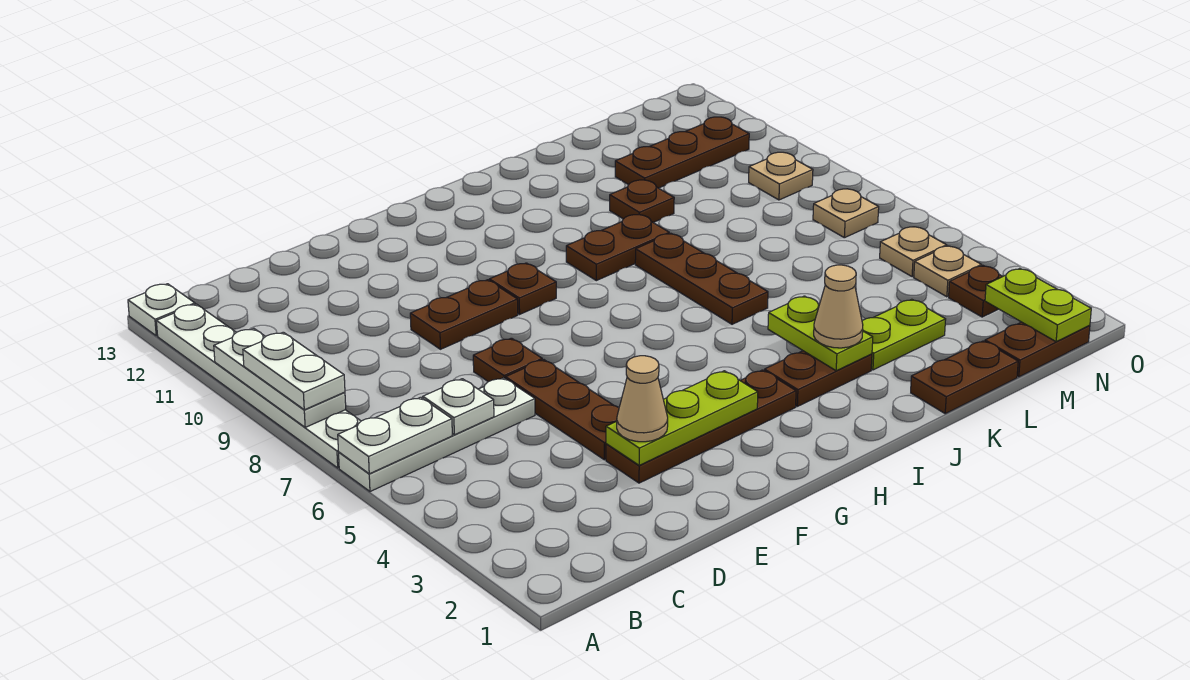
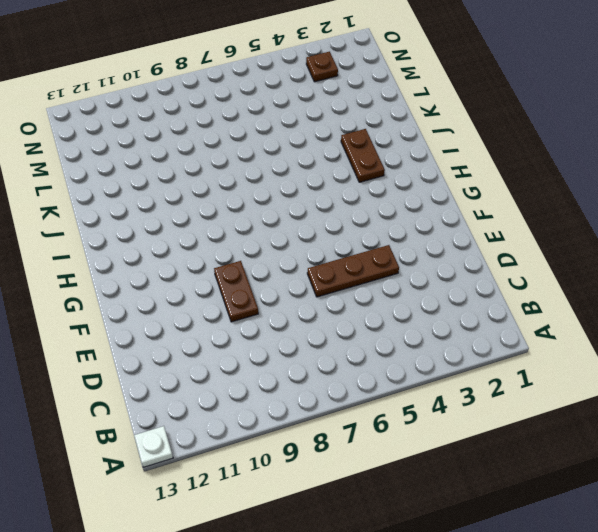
none -> white plate A6:D6 level 1
none -> white plate A7:A12 level 1
none -> brown plate E3:H3 level 1
none -> brown plate E7 level 1

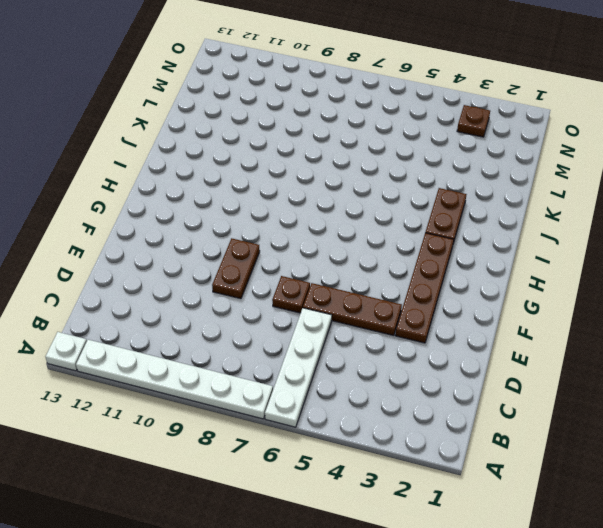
none -> brown plate G9 level 1
none -> brown plate I9:J9 level 1
none -> brown plate J6:J8 level 1
none -> brown plate K1:L1 level 1

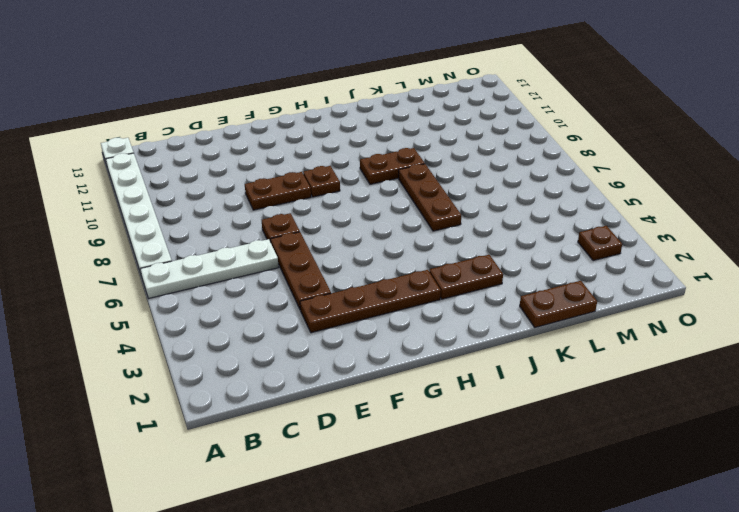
none -> lime plate K3:L3 level 1
none -> brown plate K10 level 1
none -> brown plate L11:N11 level 1
none -> brown plate M1:N1 level 1

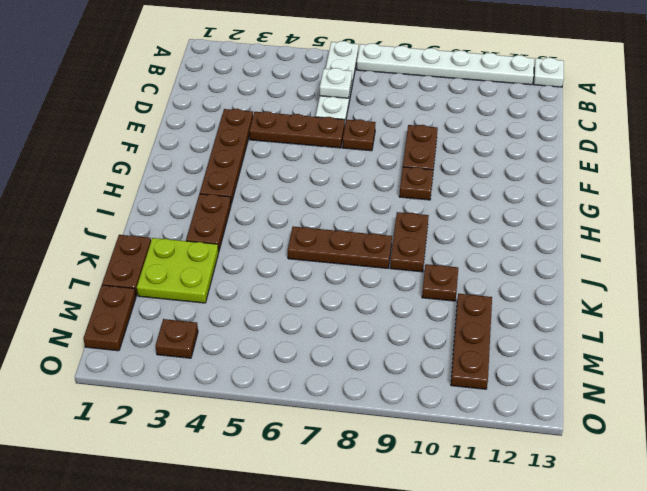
lime plate K2:L3 level 1 -> lime plate K3:L3 level 1
none -> tan plate N4 level 1
none -> tan plate N5 level 1
none -> tan plate N7 level 1
none -> tan plate N9 level 1

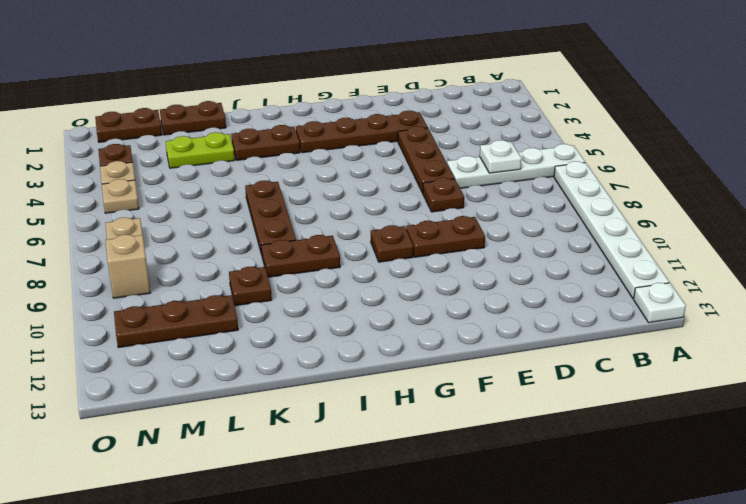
tan brick N9 level 1 -> tan plate N9 level 1
none -> white plate A6:B6 level 2
none -> white plate A8:A10 level 2
none -> lime plate E3:G3 level 2
none -> lime plate J3:J4 level 2

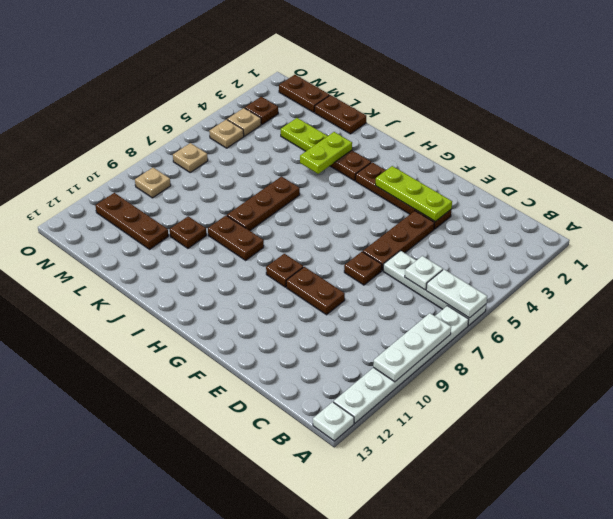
none -> lime plate N1:N2 level 2
none -> white plate A8:A9 level 3
none -> tan cone E3 level 3
none -> tan cone J3 level 3

